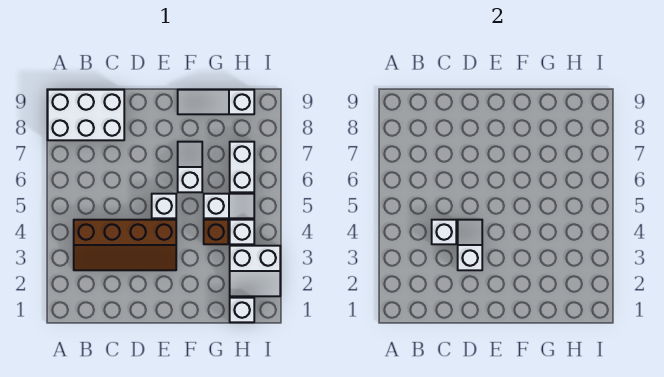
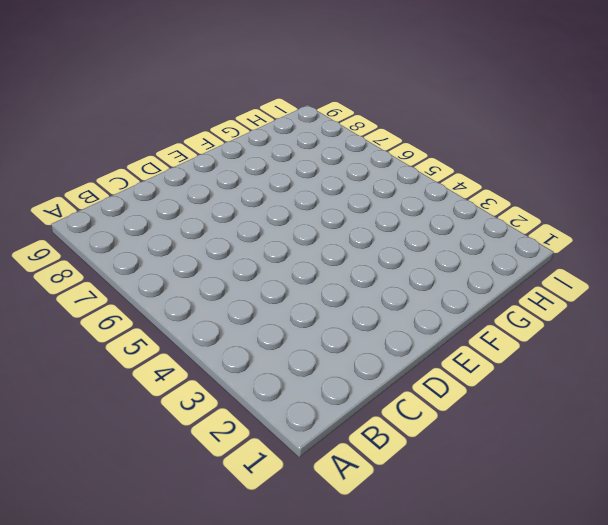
none -> white brick A8:C9 level 1
none -> brown slope B3:E4 level 1 top 4
none -> white brick E5 level 1

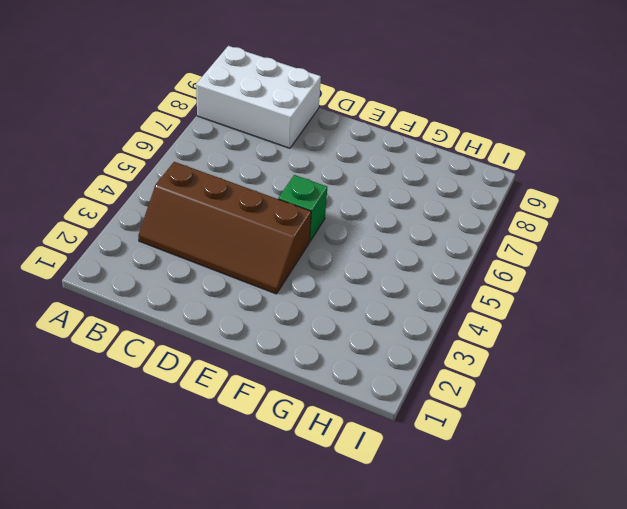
green brick E5 level 1 -> white brick E5 level 1
none -> white slope F6:F7 level 1 top 6
none -> white slope F9:H9 level 1 top H
none -> brown brick G4 level 1

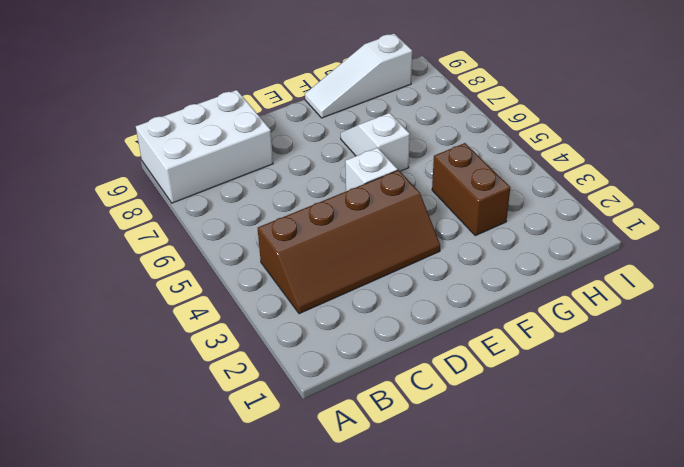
brown brick G3:G4 level 1 -> brown brick G4 level 1
none -> white slope G5:H5 level 1 top G
none -> white brick H1 level 1
none -> white slope H2:I3 level 1 top 3

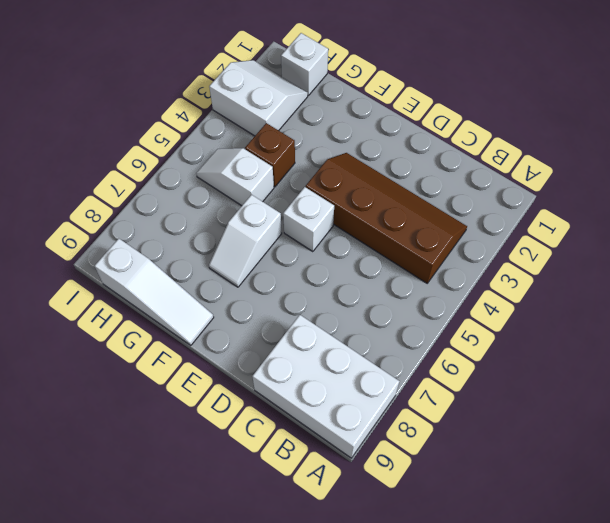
none -> white brick H4 level 1
none -> white brick H6:H7 level 1
none -> white brick C4 level 2

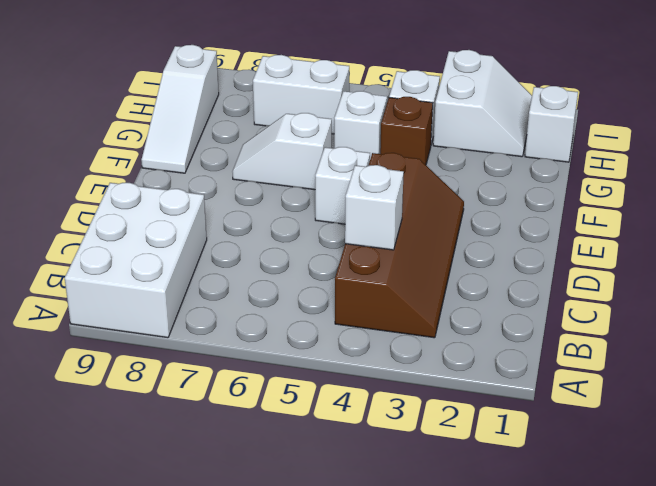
none -> white slope D3:D4 level 2 top 3

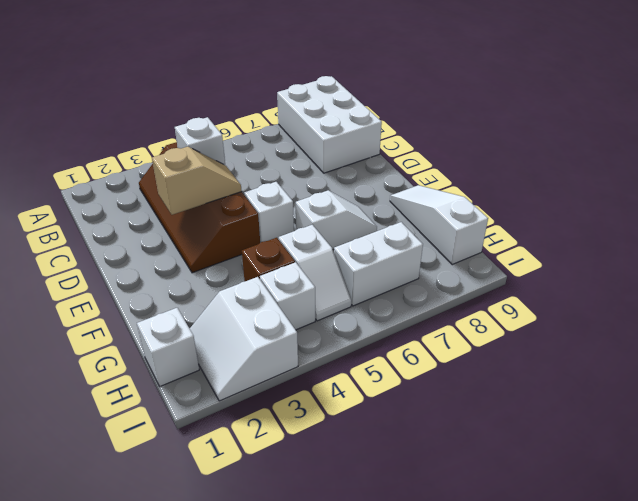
tan slope D3:D4 level 2 top 3 -> white slope D3:D4 level 2 top 3

